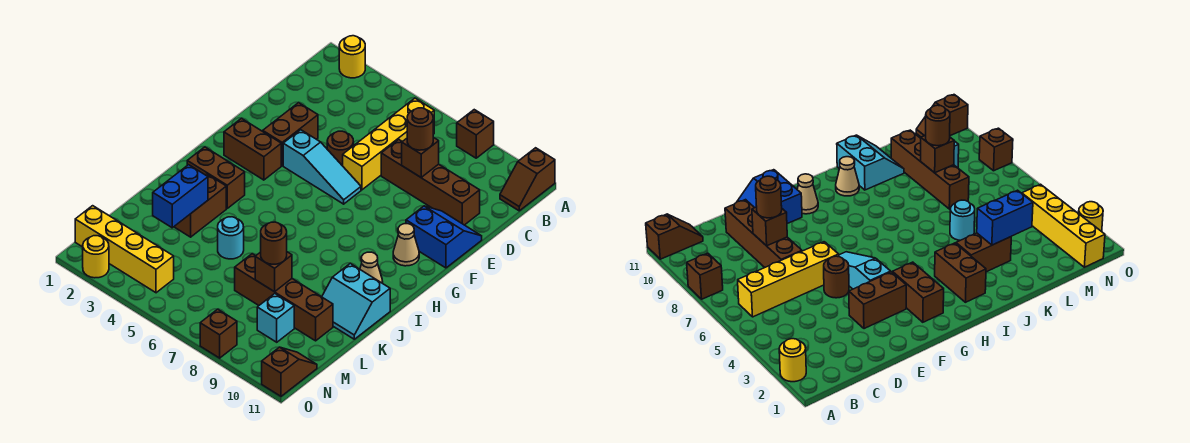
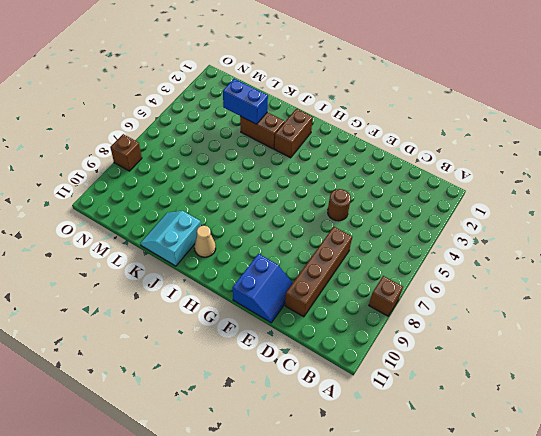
none -> yellow round brick A2 level 1
none -> brown slope A11:B11 level 1 top A
none -> yellow brick B6:E6 level 1

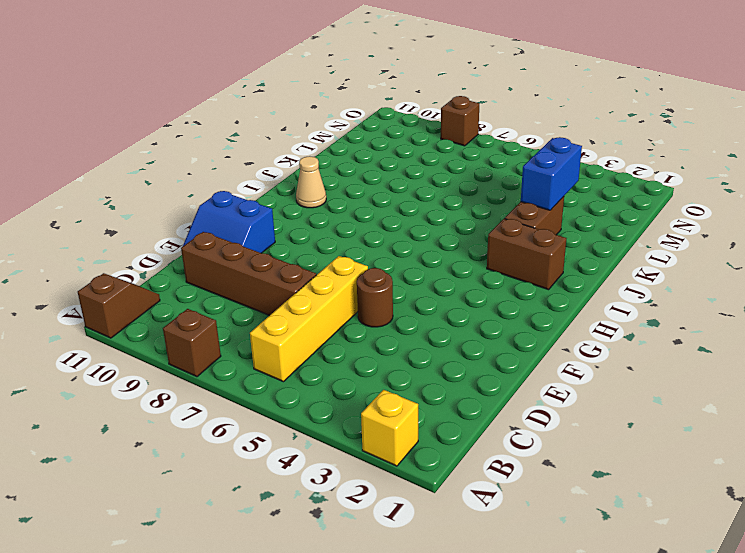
yellow brick A2 level 1 -> yellow round brick A2 level 1
none -> brown brick E3:F3 level 1
none -> cyan slope F4:F6 level 1 top 4
none -> brown brick G2:G3 level 1

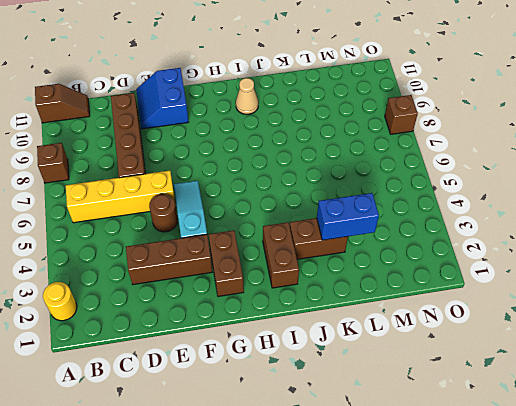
brown brick D3:F3 level 1 -> brown brick E3:F3 level 1
none -> tan cone G10 level 1
none -> cyan slope J10:K11 level 1 top J
none -> cyan round brick K5 level 1

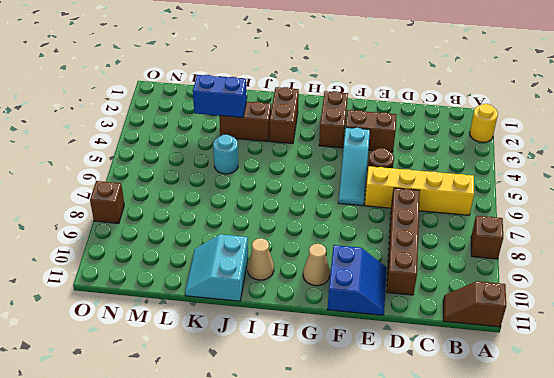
none -> brown brick L7:L10 level 1
none -> cyan brick M9 level 1
none -> yellow brick N1:N4 level 1

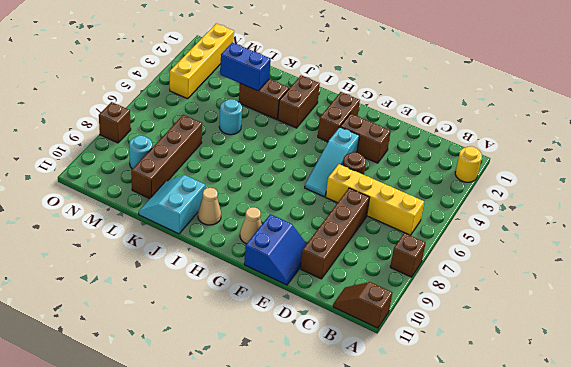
cyan round brick M9 level 1 -> cyan brick M9 level 1
none -> brown slope N11:O11 level 1 top O
none -> yellow round brick O2 level 1
none -> brown brick D8 level 2

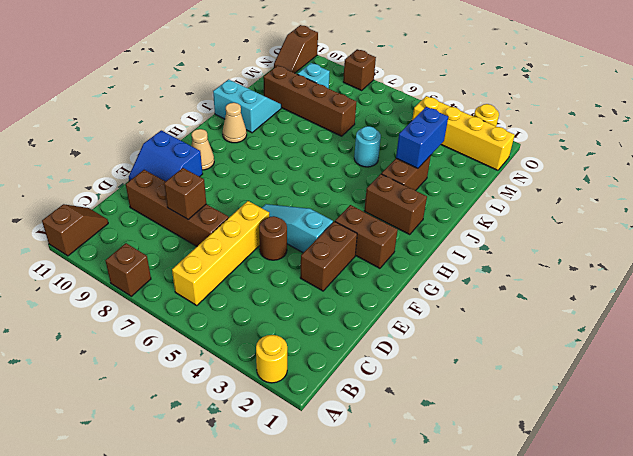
none -> brown brick L8 level 2
none -> brown round brick D8 level 3
none -> brown round brick L8 level 3

